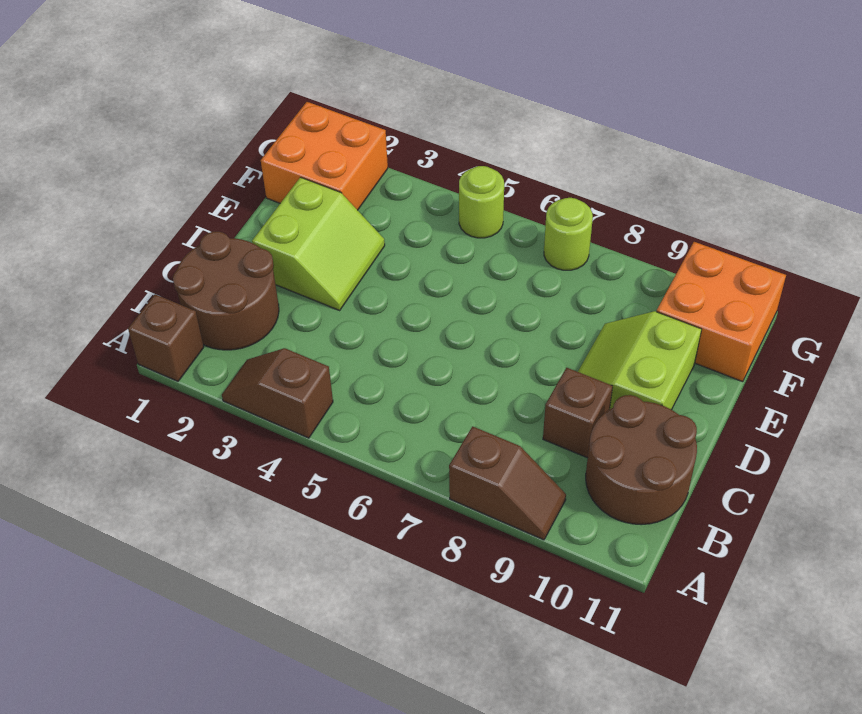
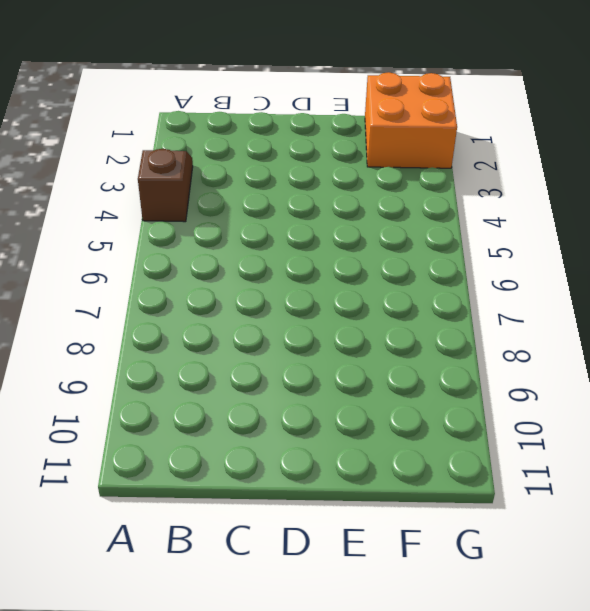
none -> brown brick A1 level 1
none -> brown slope A8:A9 level 1 top 8
none -> brown round brick B1:C2 level 1

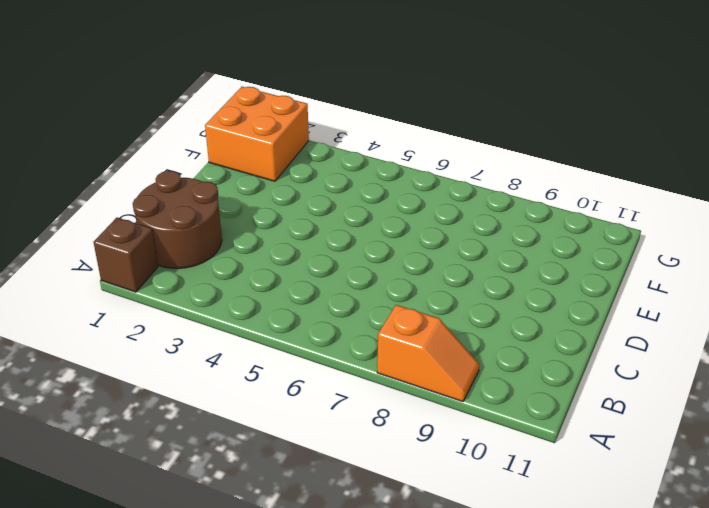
orange slope A8:A9 level 1 top 8 -> brown slope A8:A9 level 1 top 8
none -> brown slope A3:A4 level 1 top 4
none -> brown round brick B10:C11 level 1
none -> brown brick C9 level 1

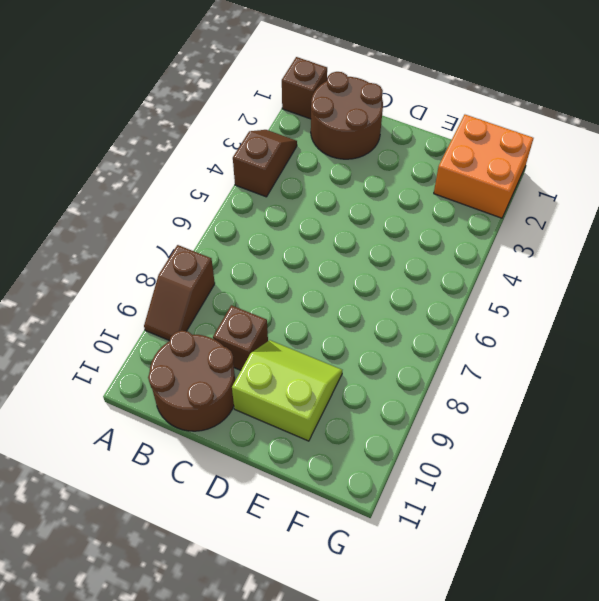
none -> lime slope D2:E3 level 1 top 2
none -> orange brick F10:G11 level 1
none -> lime round brick G5 level 1

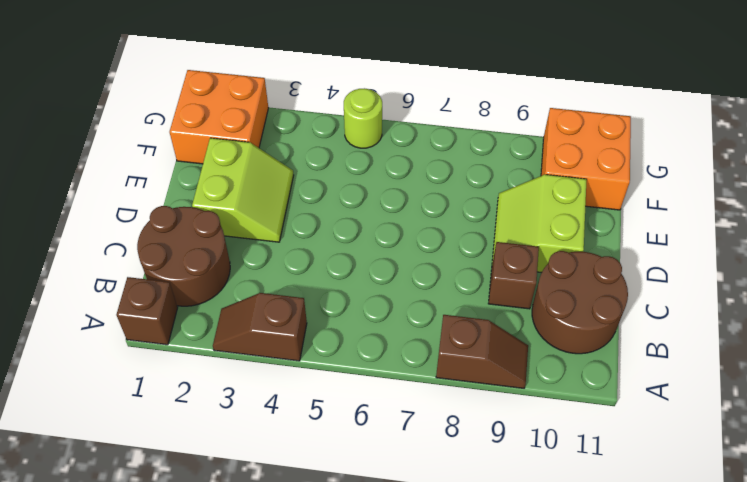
none -> lime round brick G7 level 1

